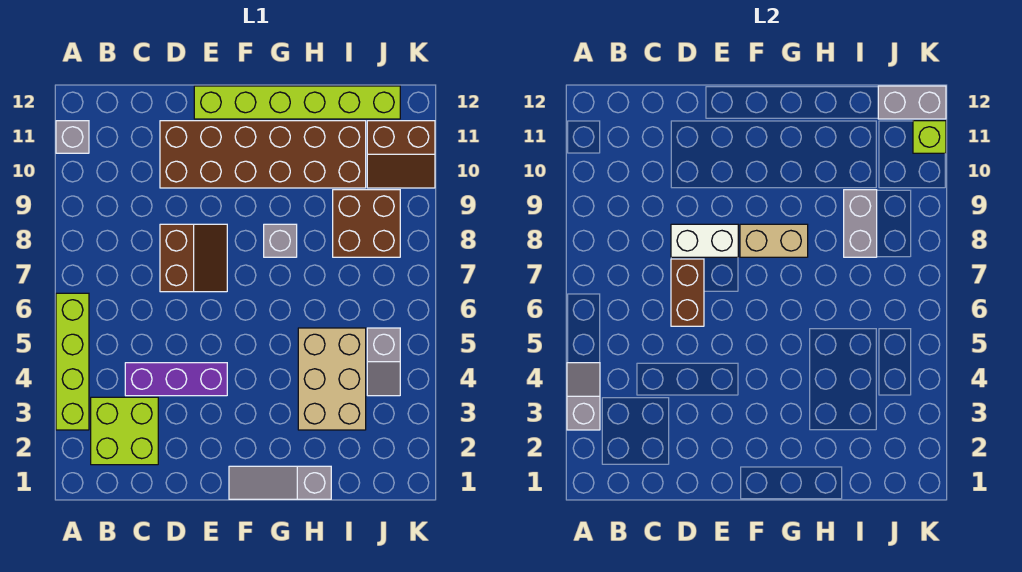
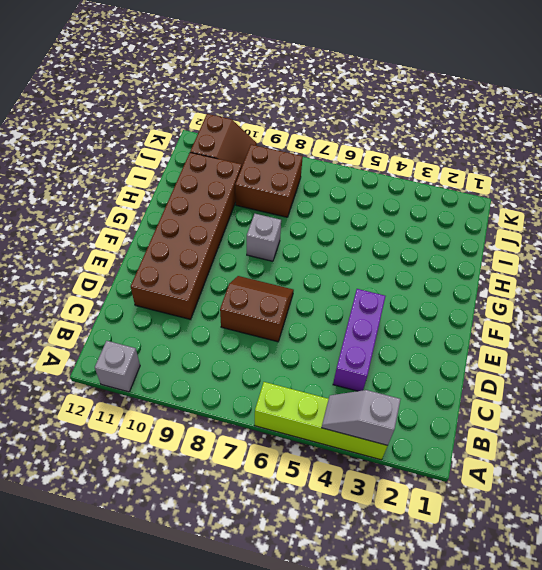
none -> lime brick B2:C3 level 1
none -> lime brick E12:J12 level 1
none -> grey slope F1:H1 level 1 top H

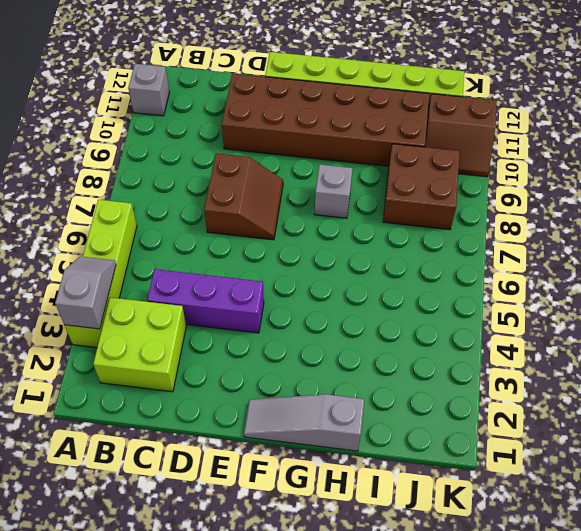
none -> tan brick H3:I5 level 1
none -> grey slope J4:J5 level 1 top 5
none -> brown brick D6:D7 level 2

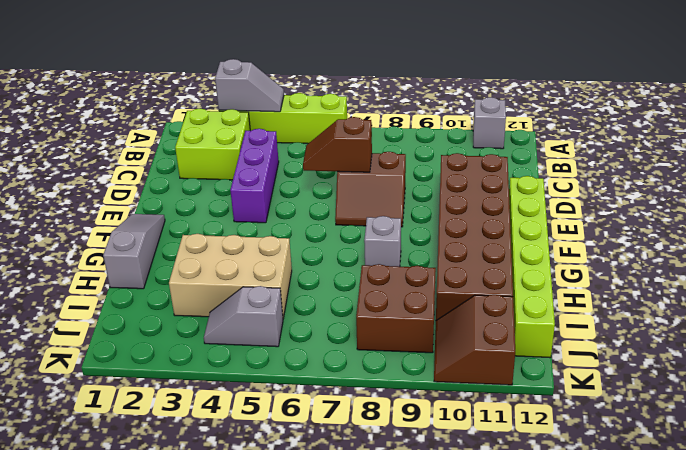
brown slope D6:D7 level 2 top 7 -> brown brick D6:D7 level 2
none -> white brick D8:E8 level 2
none -> tan brick F8:G8 level 2
none -> grey brick I8:I9 level 2

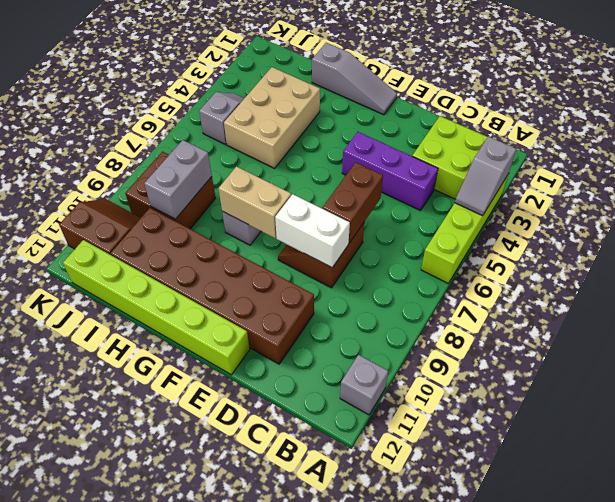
none -> grey brick J12:K12 level 2
none -> lime brick K11 level 2

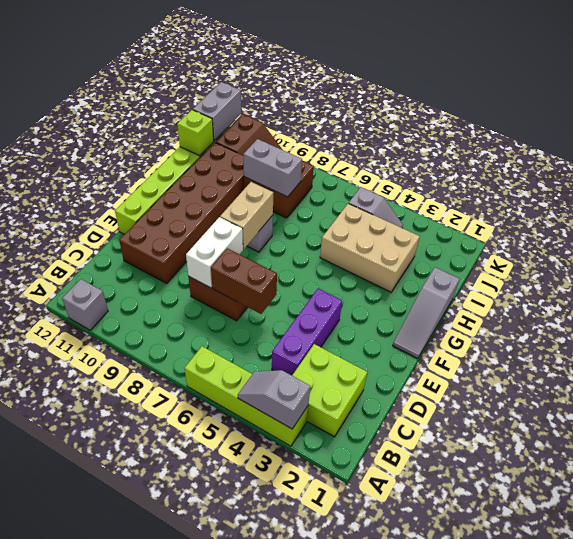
lime brick I12 level 2 -> lime brick K11 level 2

